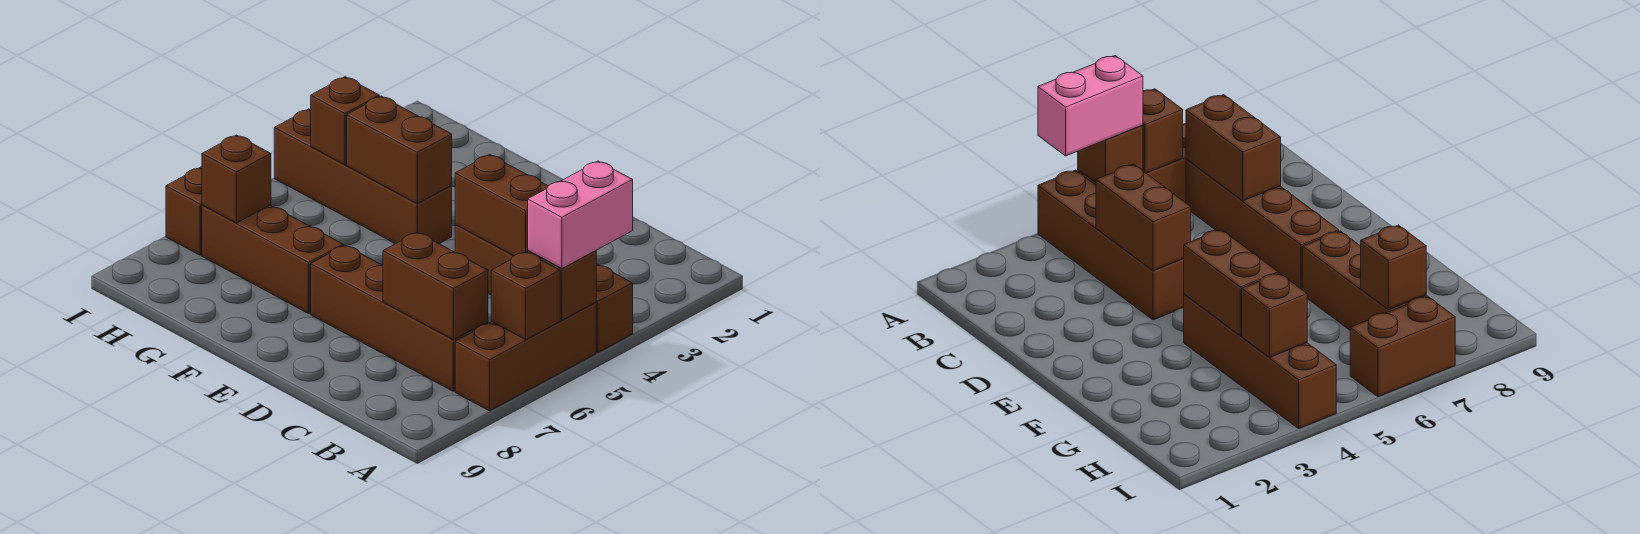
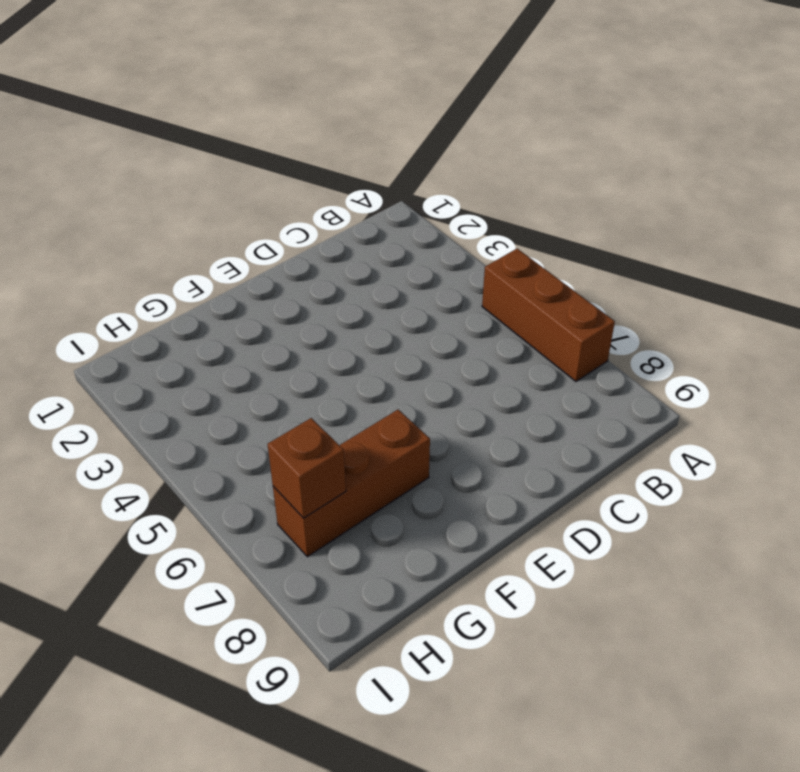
none -> brown brick A4:D4 level 1
none -> brown brick B7:E7 level 1
none -> brown brick F4:I4 level 1

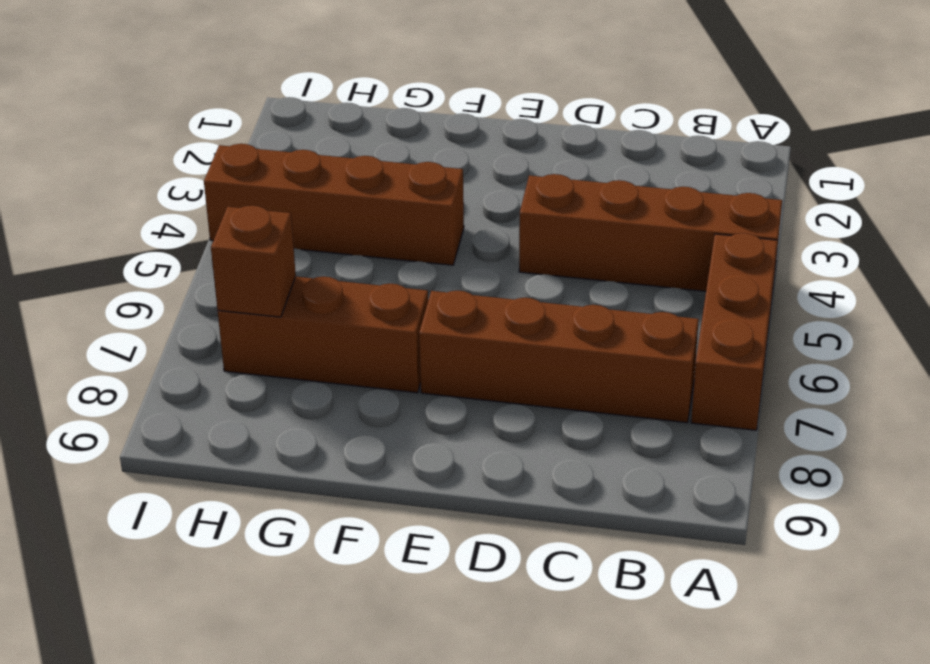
none -> brown brick I6:I7 level 1
none -> brown brick A5 level 2
none -> brown brick A6 level 2

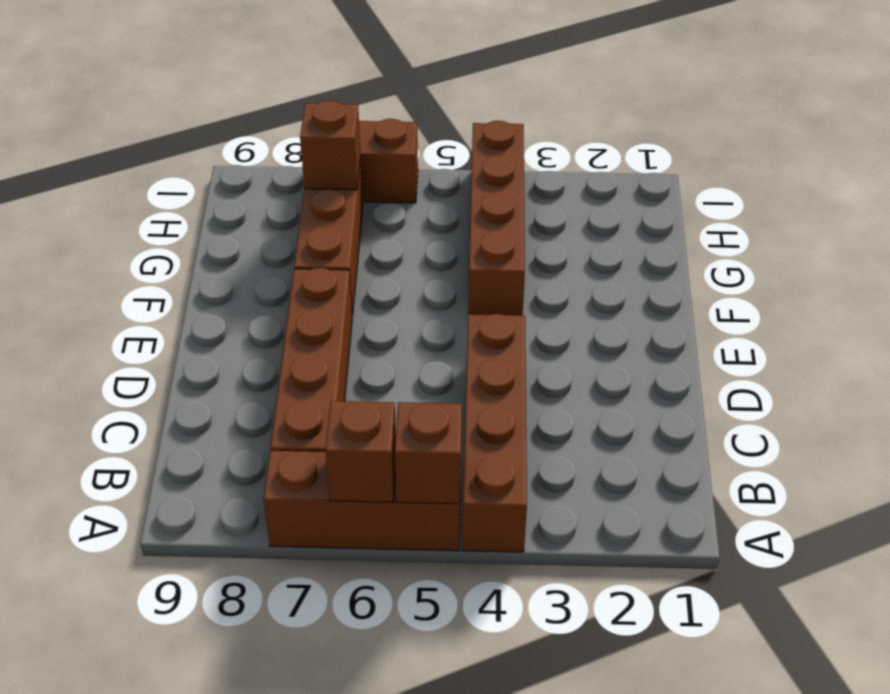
none -> brown brick B7:C7 level 2
none -> brown brick C4:D4 level 2
none -> brown brick F4:G4 level 2

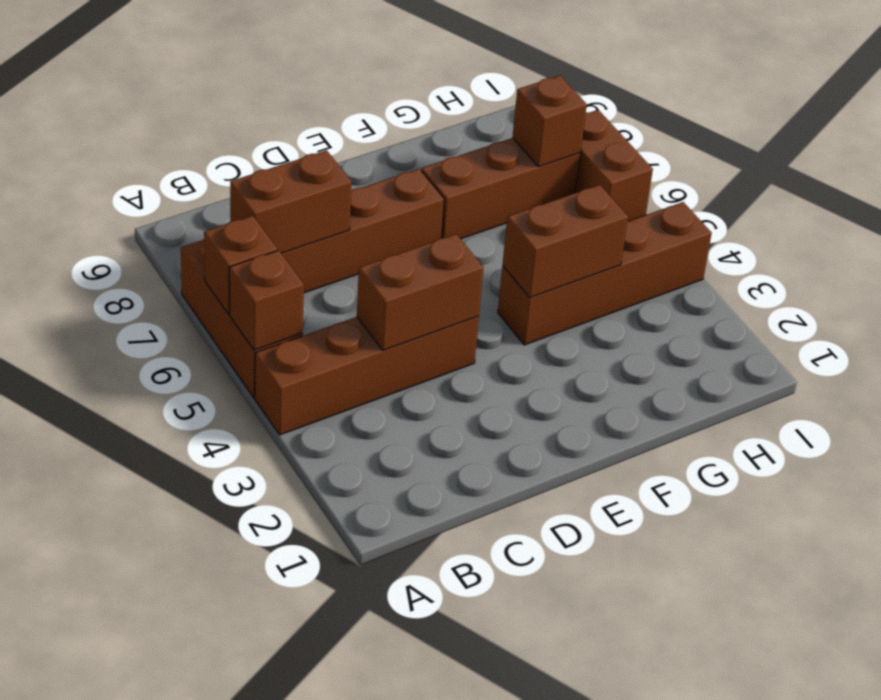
none -> brown brick H4 level 2
none -> pink brick A4:A5 level 3

